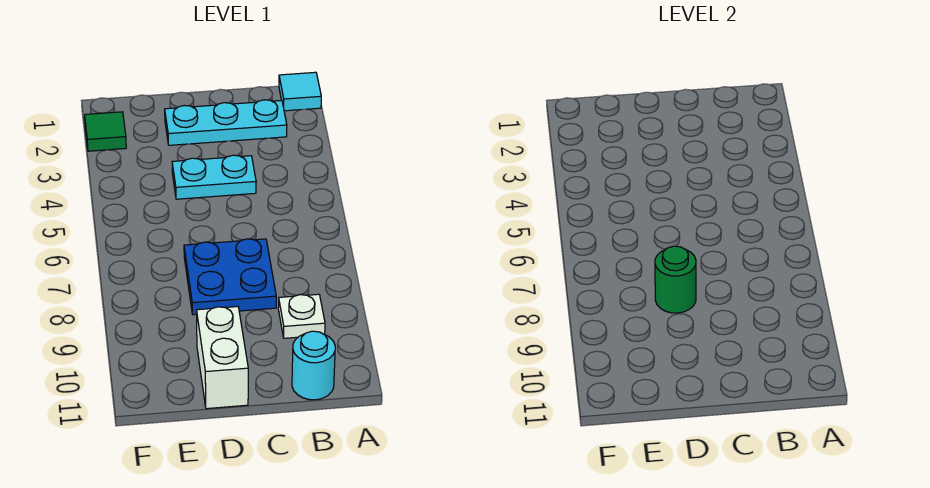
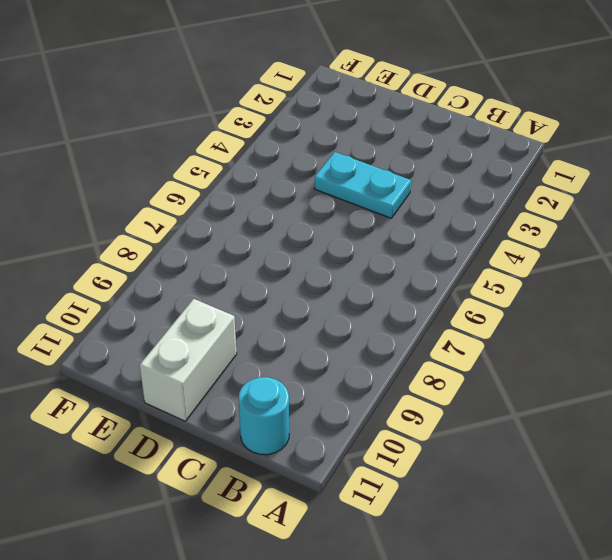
none -> cyan tile A1 level 1
none -> cyan plate B2:D2 level 1

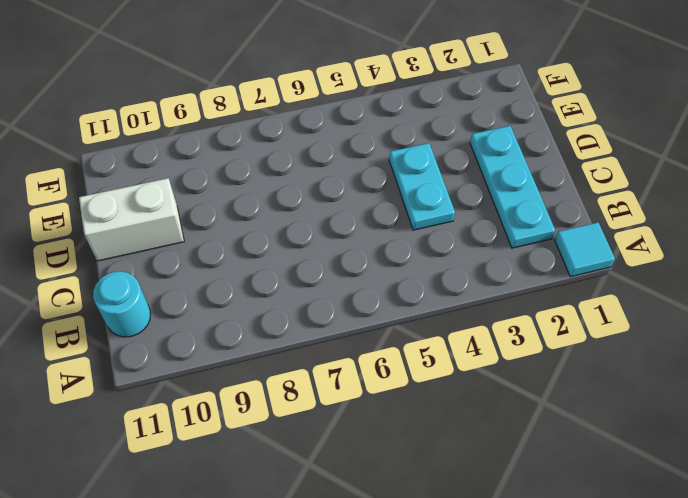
none -> white plate B9 level 1
none -> blue plate C7:D8 level 1

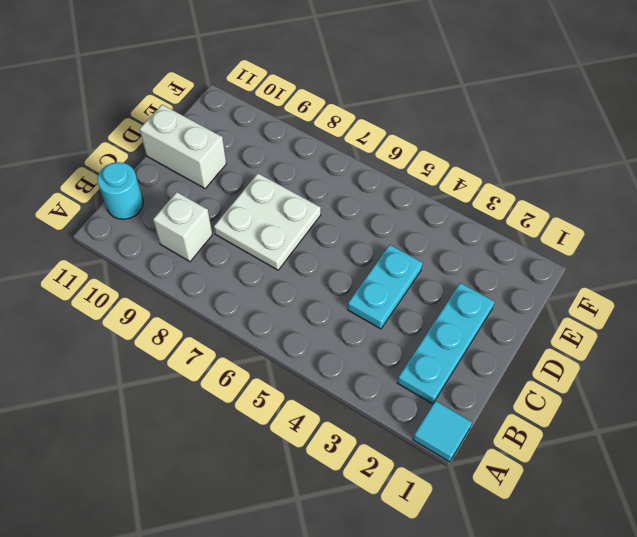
white brick B9 level 1 -> white plate B9 level 1
white plate C7:D8 level 1 -> blue plate C7:D8 level 1
none -> green tile F2 level 1
none -> green round brick D8 level 2

